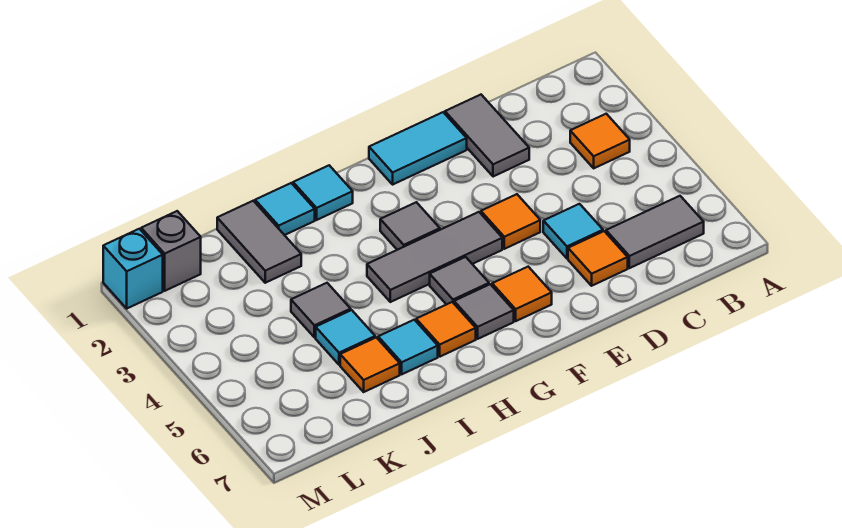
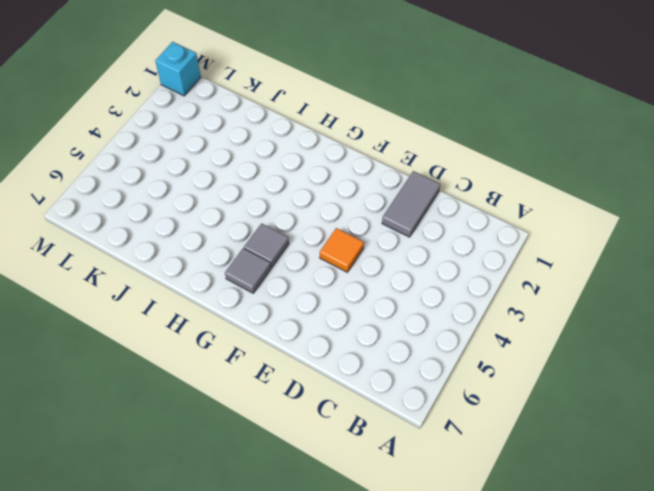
none -> orange tile B3 level 1
none -> grey tile B6:C6 level 1
none -> cyan tile D5 level 1

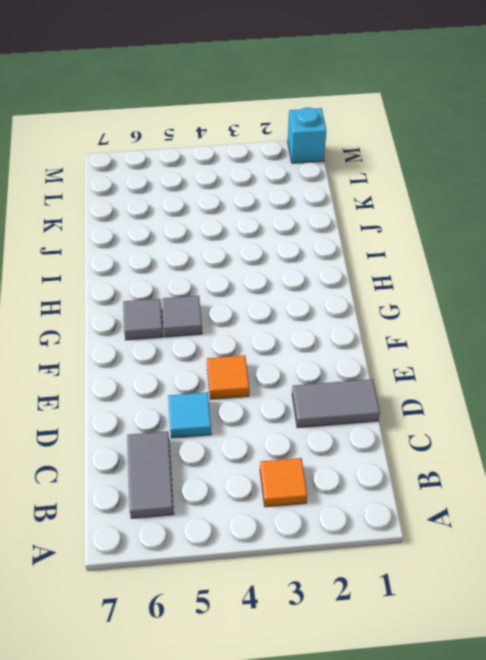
none -> orange tile D6 level 1
none -> cyan tile E1:F1 level 1
none -> grey tile F4:H4 level 1

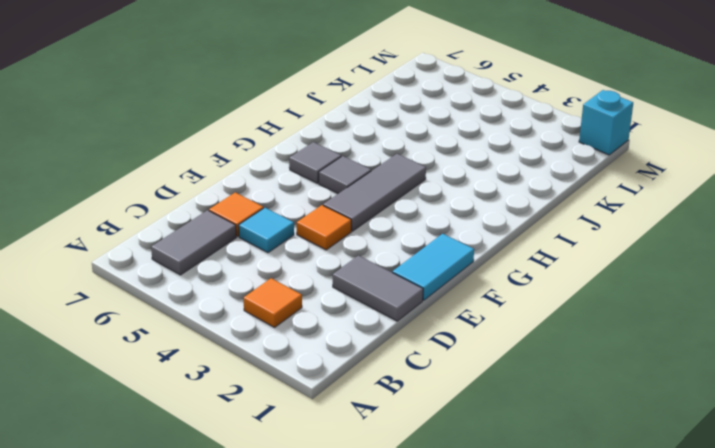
none -> orange tile F6 level 1
none -> grey tile G3 level 1
none -> cyan tile H1 level 1

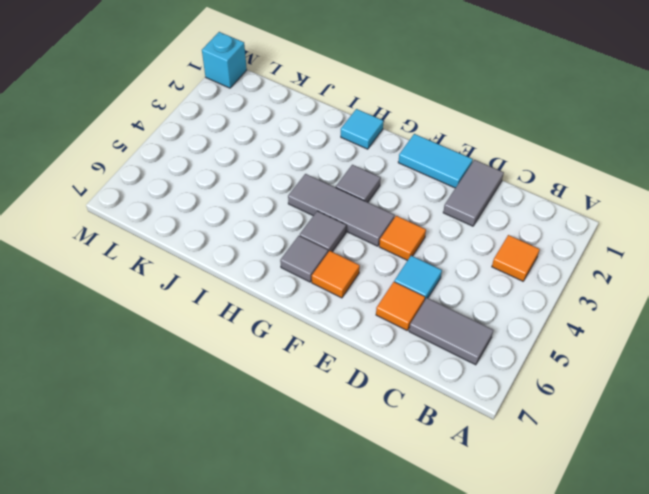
none -> orange tile H6 level 1
none -> cyan tile I1 level 1
none -> cyan tile I6 level 1

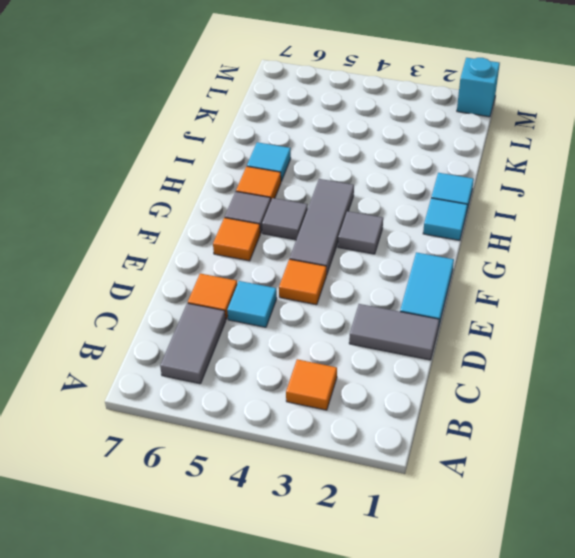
none -> grey tile J1:J2 level 1
none -> grey tile J4 level 1
none -> cyan tile J5 level 1

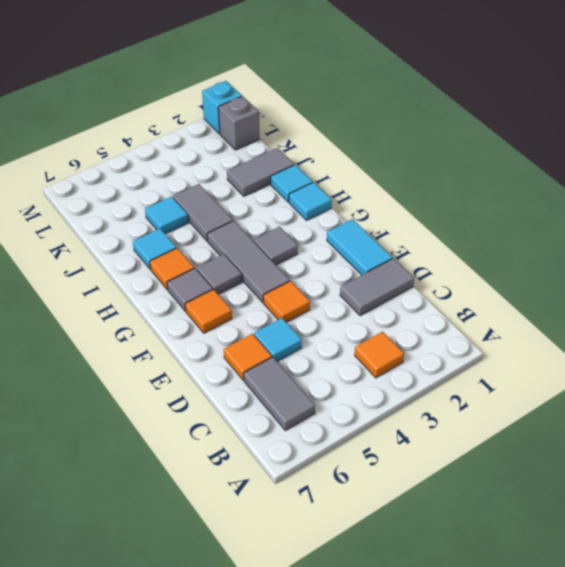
grey tile I4:J4 level 1 -> grey tile J4 level 1
none -> orange tile J6 level 1

